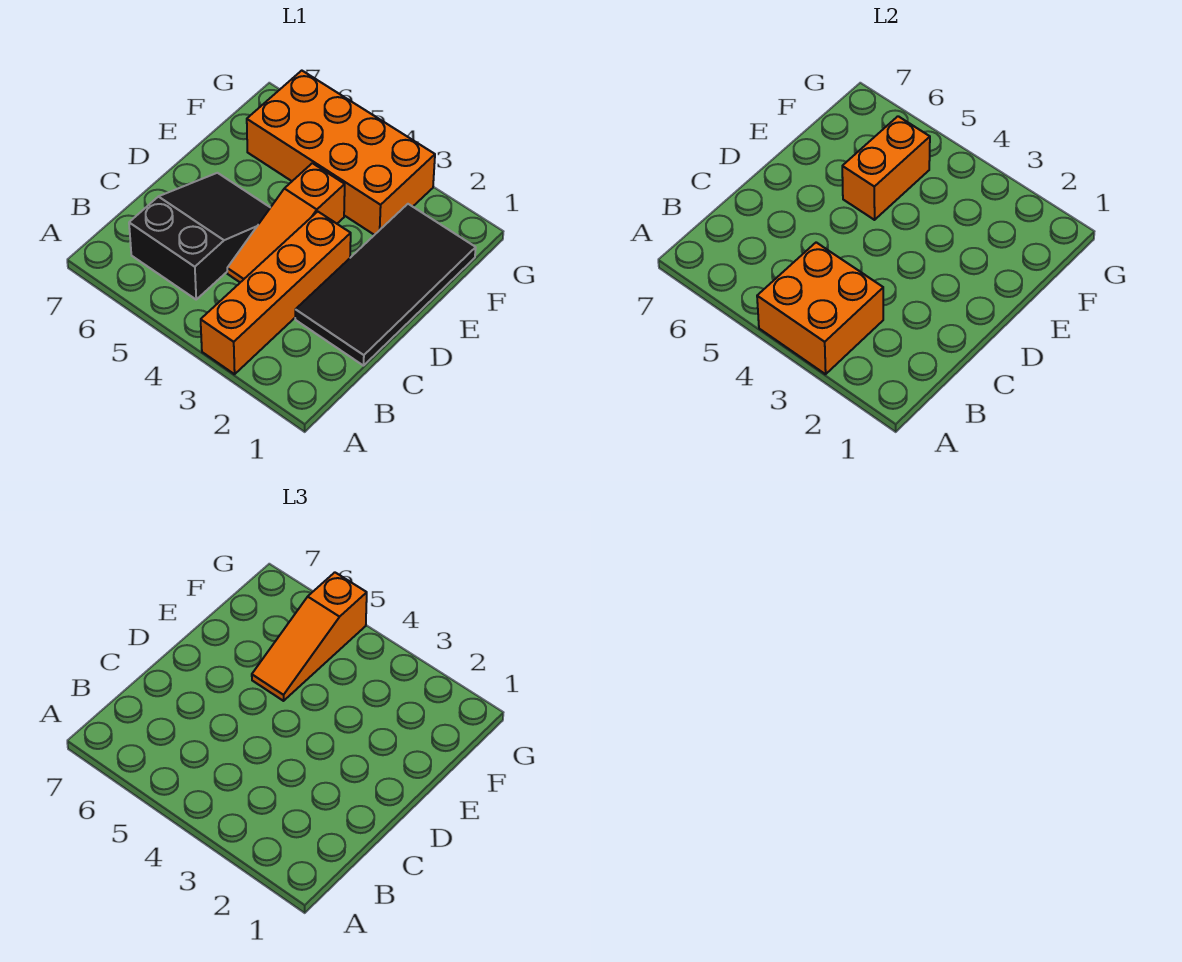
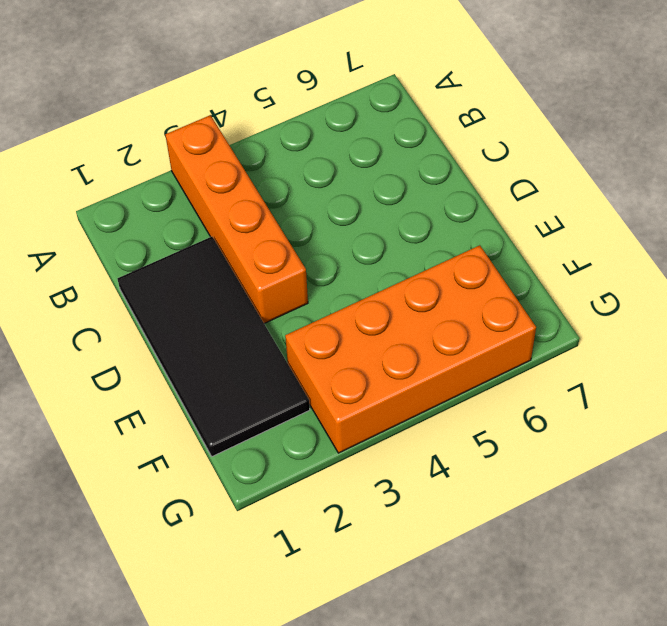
none -> black slope B5:D6 level 1 top B
none -> orange slope C4:E4 level 1 top E

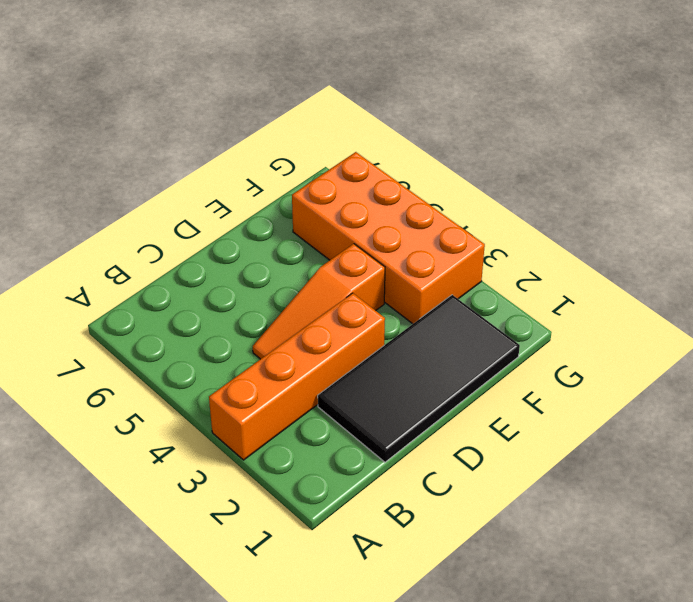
none -> black slope B5:D6 level 1 top B
none -> orange brick A3:B4 level 2

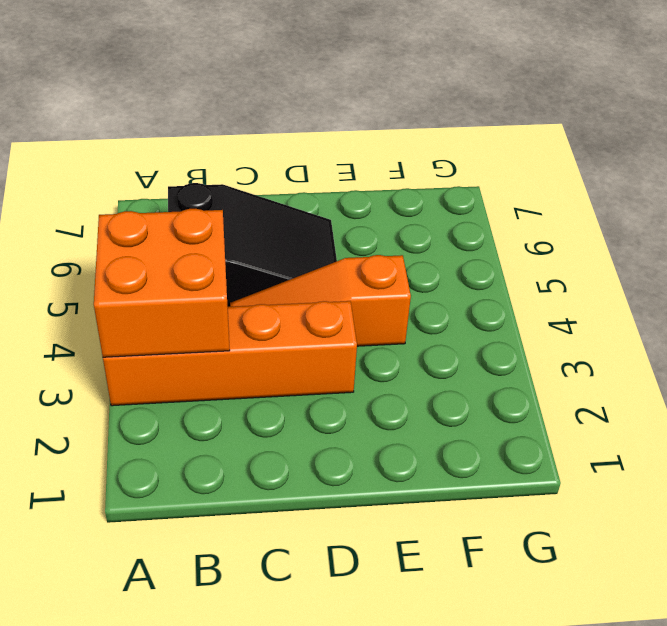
none -> black tile C1:F2 level 1
none -> orange brick F3:G6 level 1

